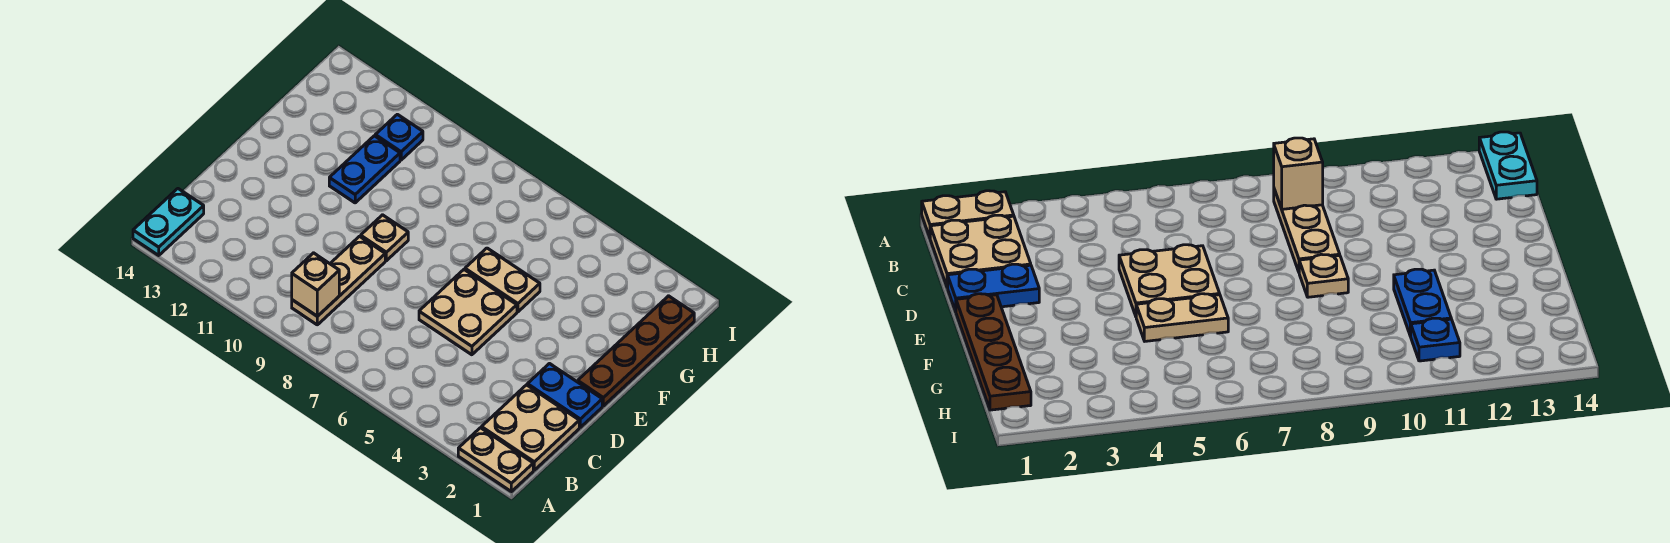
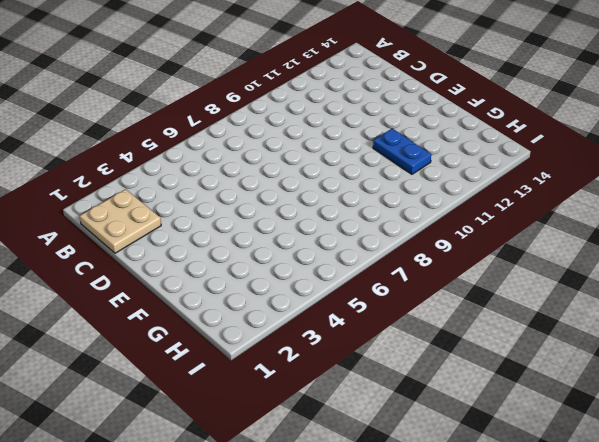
none -> tan plate A1:A2 level 1
none -> cyan plate A14:B14 level 1
none -> tan plate B9:D9 level 1

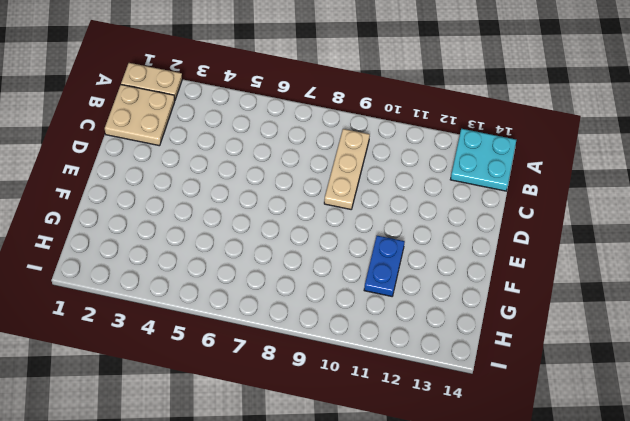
cyan plate A13:B14 level 1 -> cyan plate A14:B14 level 1
none -> blue plate D1:D2 level 1
none -> tan plate D5:E6 level 1
none -> brown plate E1:H1 level 1

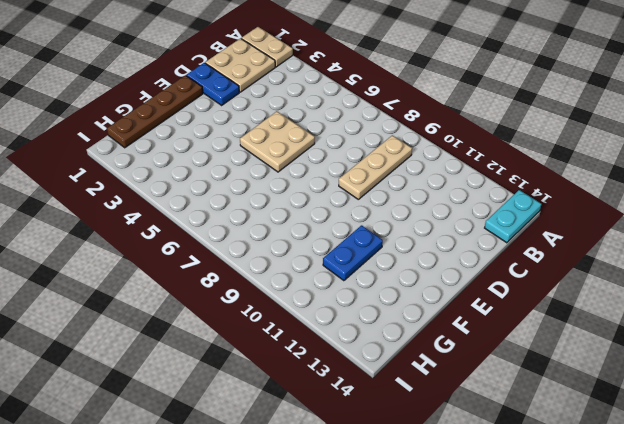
none -> tan plate E9 level 1
none -> tan plate F5:F6 level 1
none -> blue plate H11 level 1

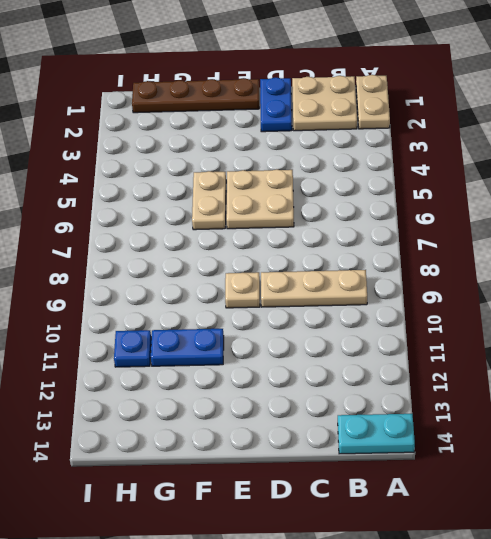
none -> tan brick B9 level 2

